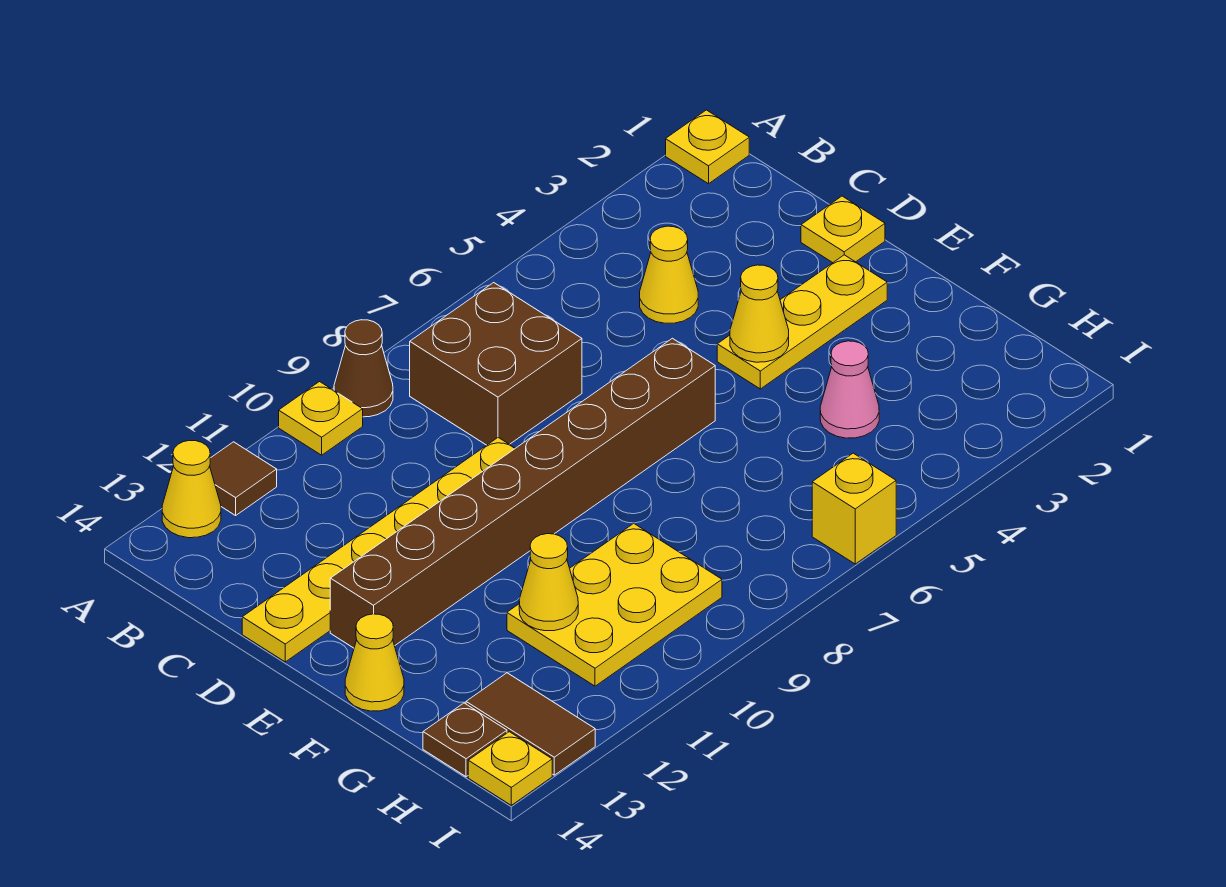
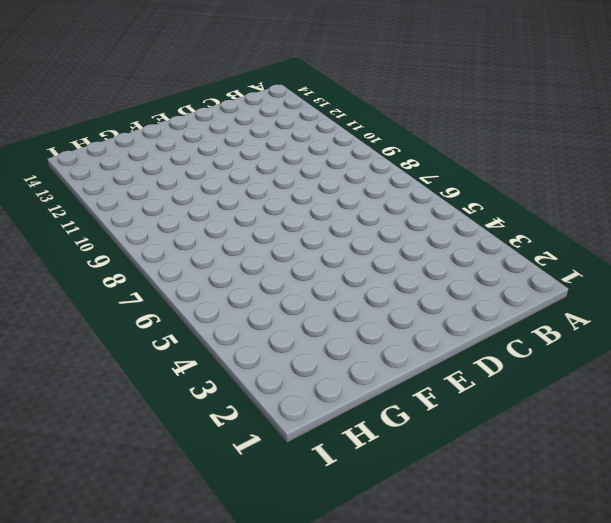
none -> yellow plate A1 level 1
none -> brown cone A9 level 1
none -> yellow plate A10 level 1

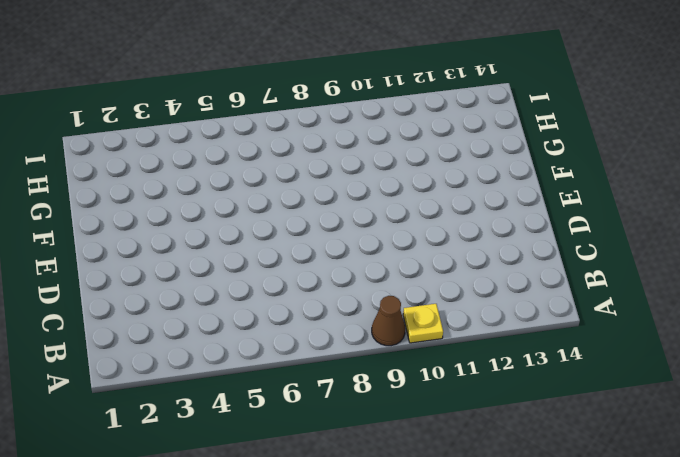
none -> yellow plate A1 level 1
none -> brown tile A12 level 1
none -> yellow cone A13 level 1

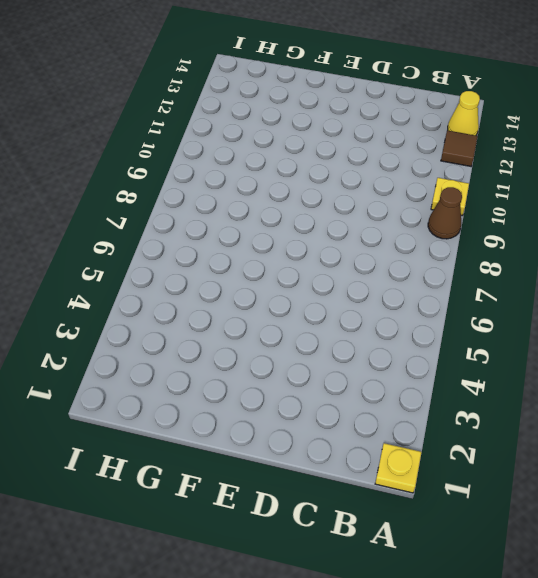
none -> brown brick B7:C8 level 1
none -> yellow cone C4 level 1
none -> yellow plate D1 level 1

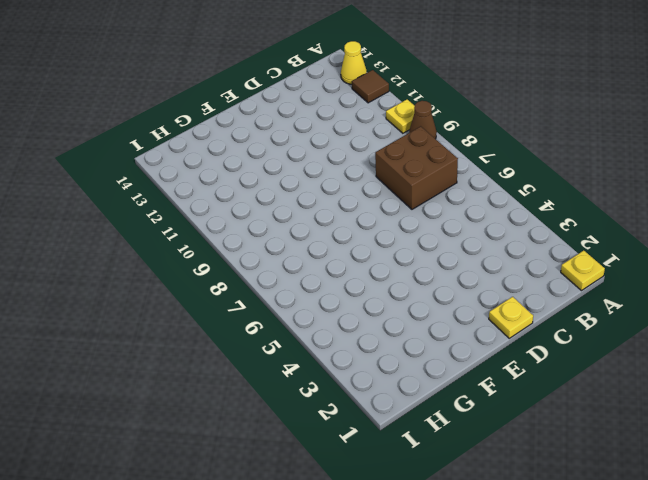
none -> yellow cone C4 level 1
none -> yellow plate D9:D14 level 1
none -> yellow plate E2:E4 level 1

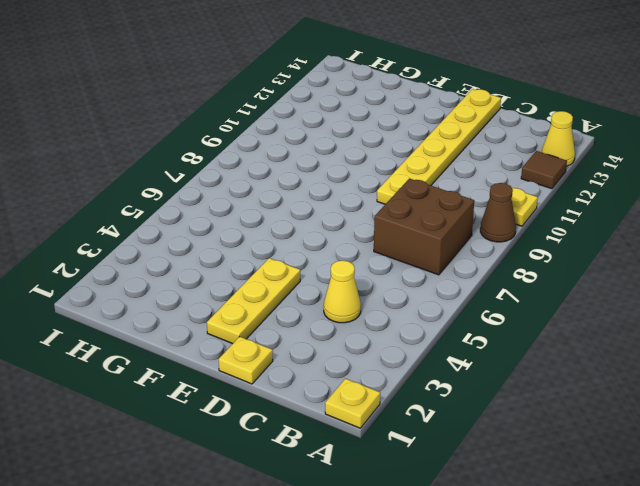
none -> brown brick E6:E13 level 1
none -> yellow cone F14 level 1
none -> pink cone G4 level 1

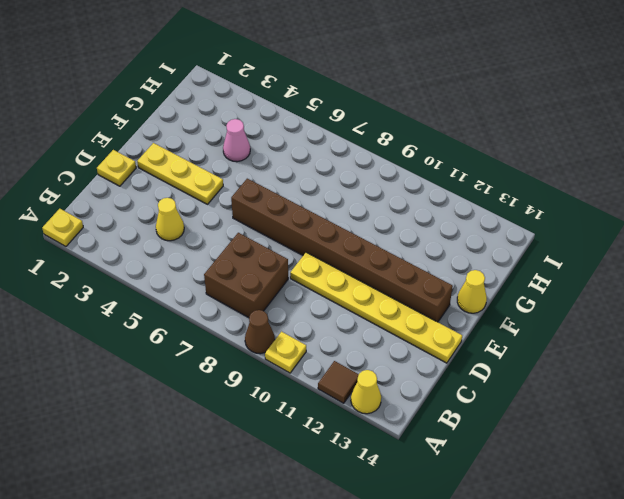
none -> yellow plate G9:H11 level 1
none -> brown tile H13:I13 level 1
none -> brown plate H14 level 1

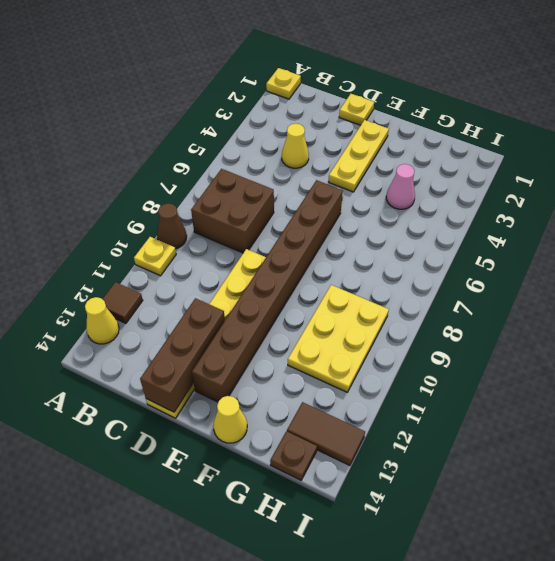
brown brick D12:D14 level 2 -> none
none -> yellow brick I6 level 1
none -> yellow plate I14 level 1
none -> yellow cone E4 level 2

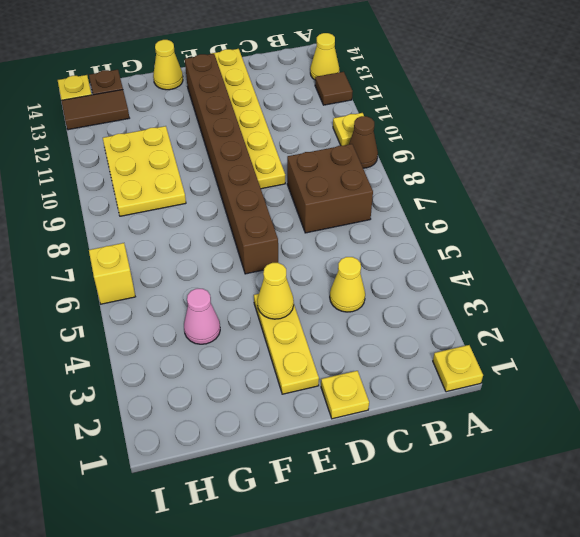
none -> yellow cone G11 level 2

